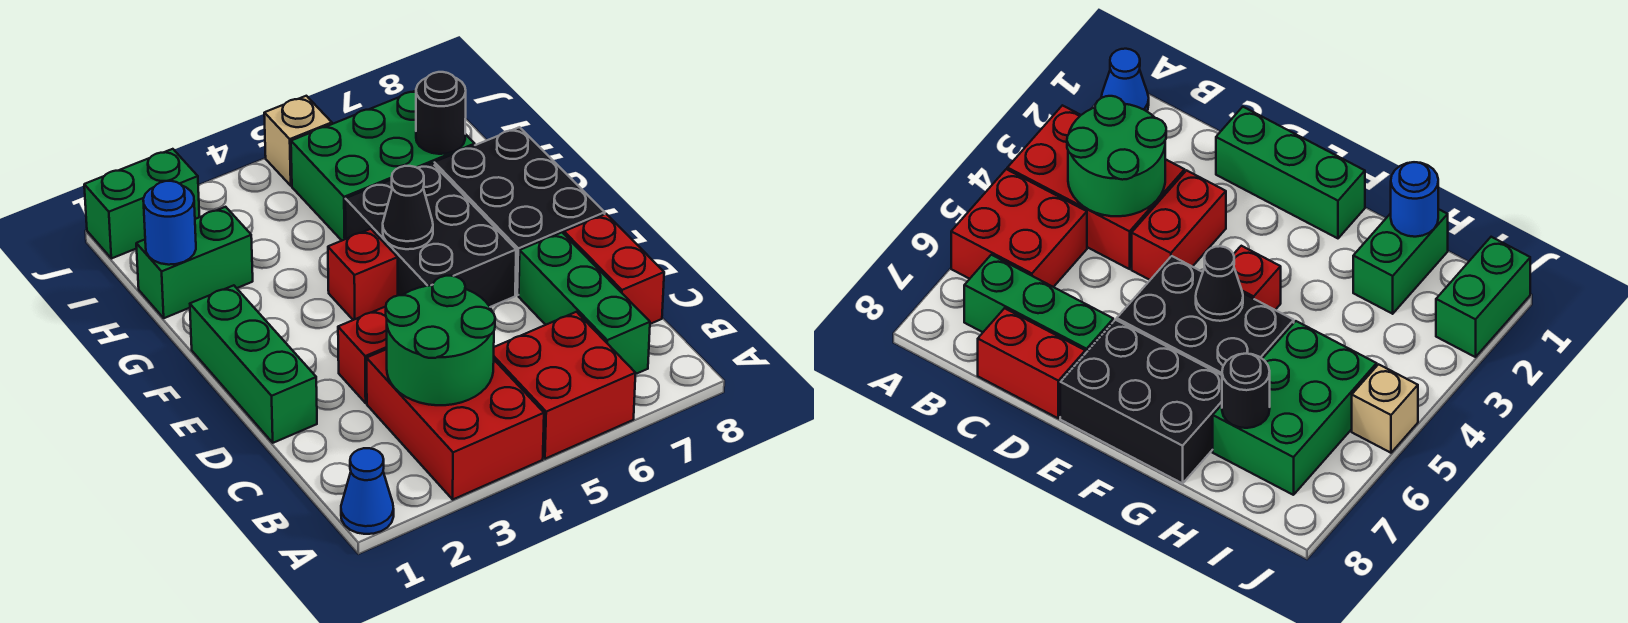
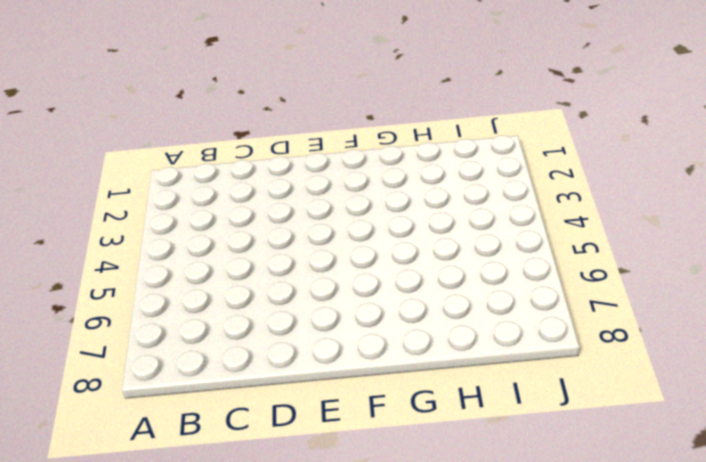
none -> blue cone A1 level 1
none -> red brick A3:C4 level 1
none -> red brick A5:B6 level 1

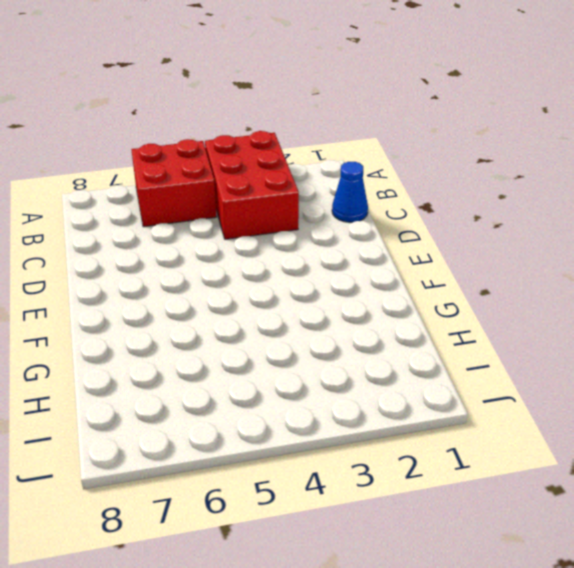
blue cone C1 level 1 -> blue cone A1 level 1
none -> green brick B7:D7 level 1
none -> red brick C8:D8 level 1
none -> green brick D1:F1 level 1

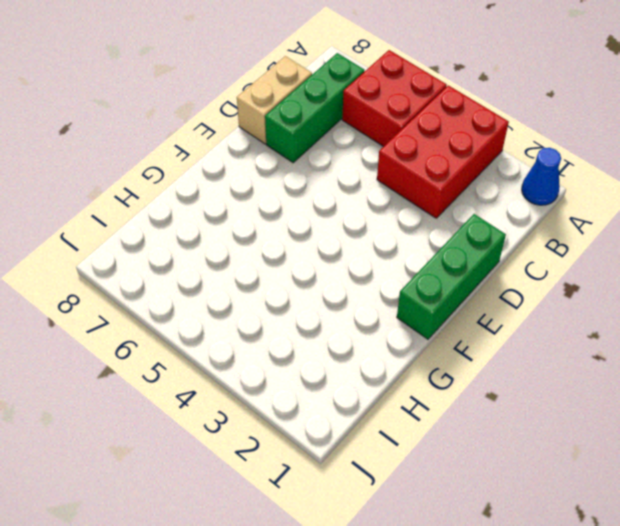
tan brick C8:D8 level 1 -> red brick C8:D8 level 1
none -> red brick D3:D4 level 1
none -> black brick E5:G6 level 1
none -> black brick E7:G8 level 1

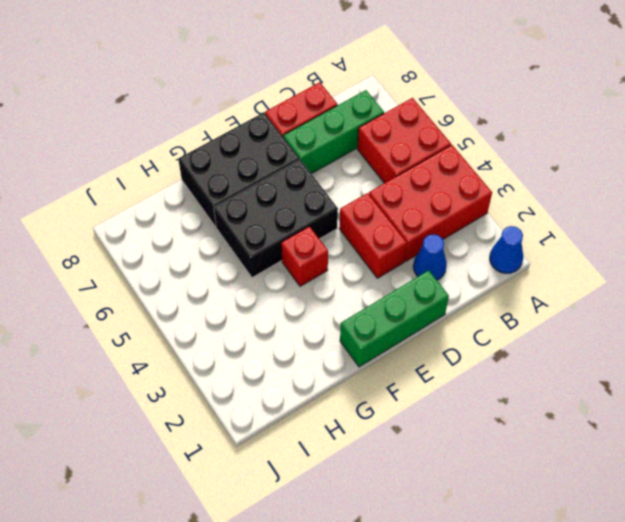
blue cone C2 level 1 -> none
none -> green brick H1:H2 level 1
none -> green brick H5:I7 level 1
none -> green brick J1:J2 level 1

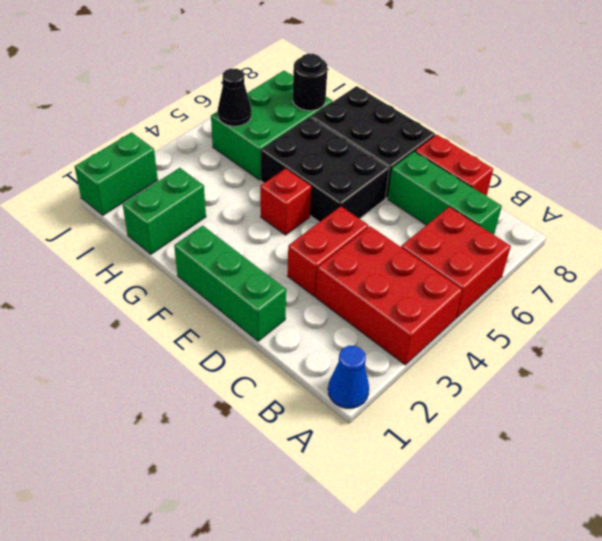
black cone I5 level 2 -> black cone F5 level 2
none -> tan brick J5 level 1
none -> green round brick B3:C4 level 2
none -> blue round brick H1 level 2

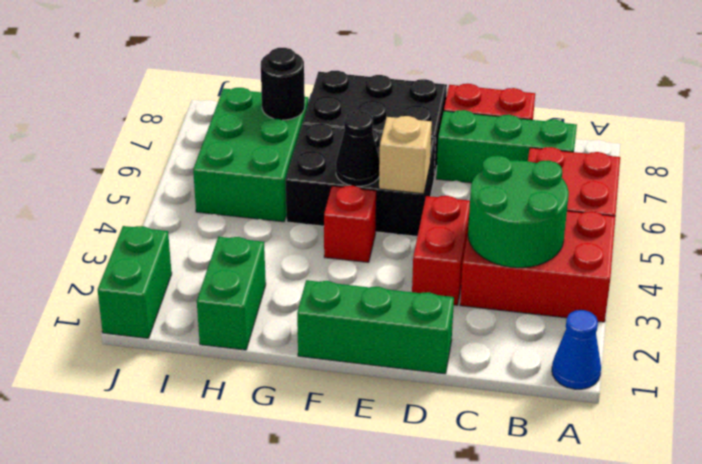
tan brick E5 level 2 -> tan brick J5 level 1
none -> blue round brick H1 level 2

